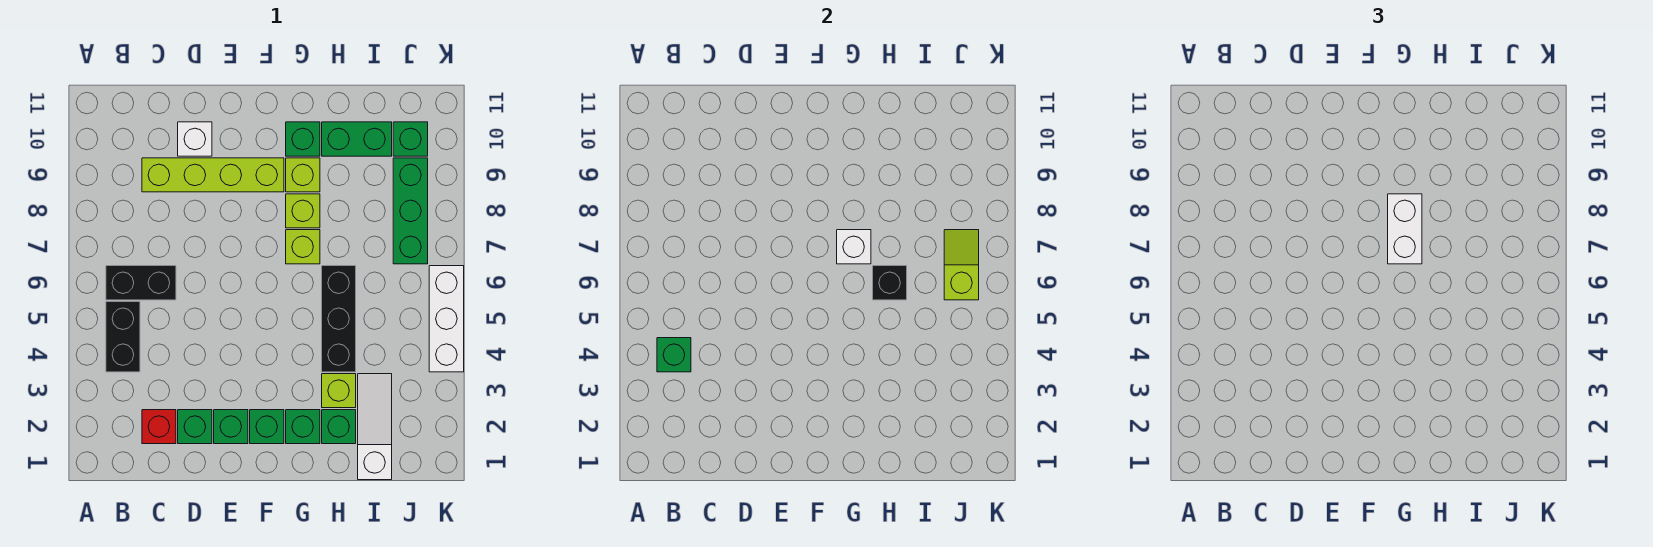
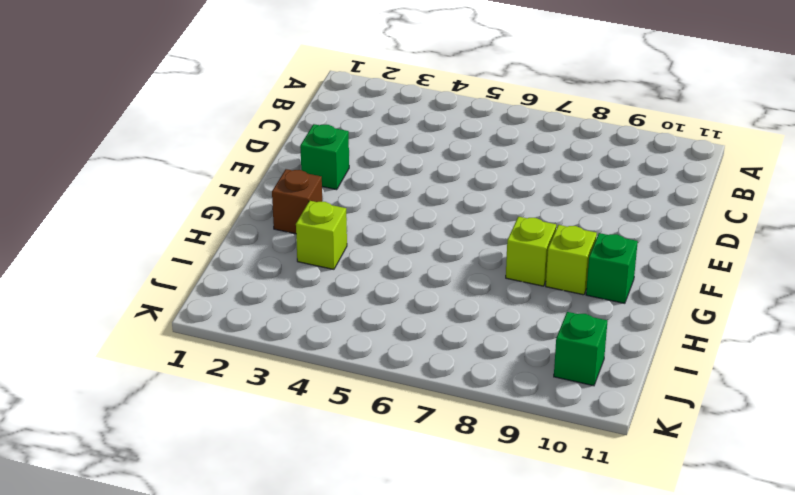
brown brick G2 level 1 -> green brick G2 level 1
none -> black brick B4:B5 level 1
none -> black brick B6:C6 level 1
none -> red brick C2 level 1

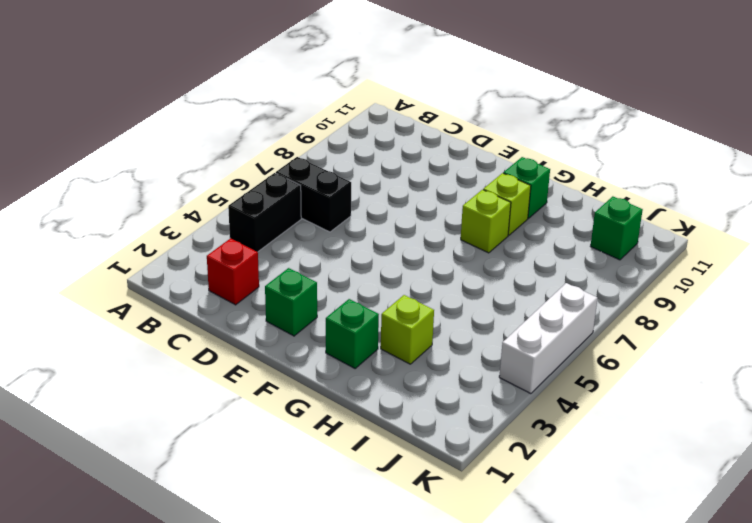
none -> lime brick C9:F9 level 1
none -> green brick D2 level 1
none -> white brick D10 level 1

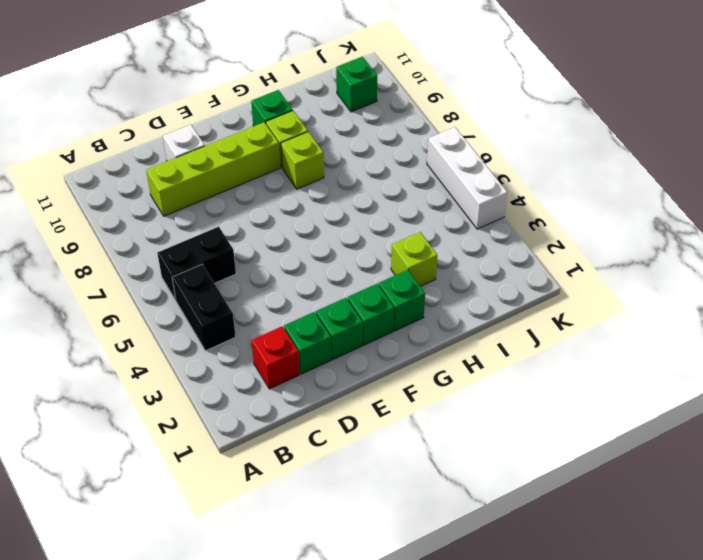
none -> lime brick G7 level 1
none -> green brick H2 level 1
none -> black brick H4:H6 level 1

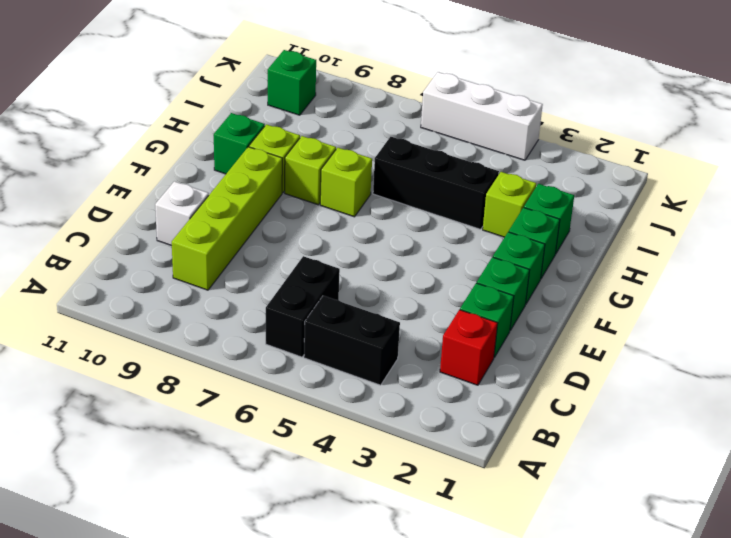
none -> green brick H10:I10 level 1
none -> white slope I1:I3 level 1 top 1
none -> green brick J7:J9 level 1

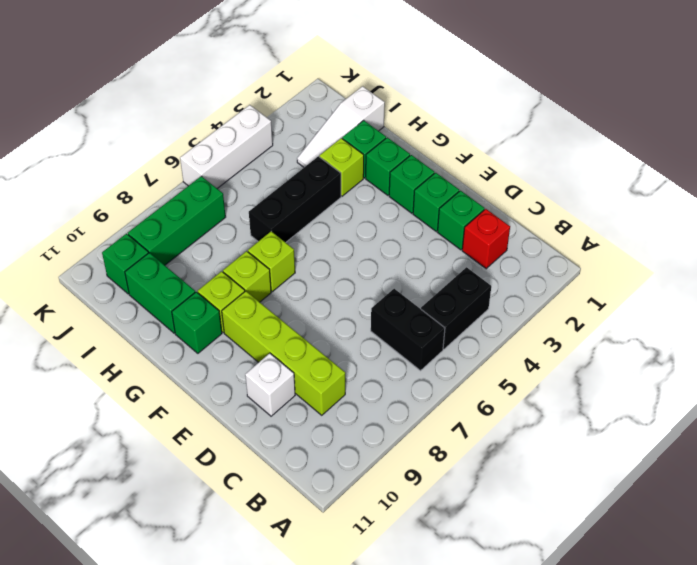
none -> green brick B4 level 2
none -> white brick G7 level 2
none -> black brick H6 level 2

